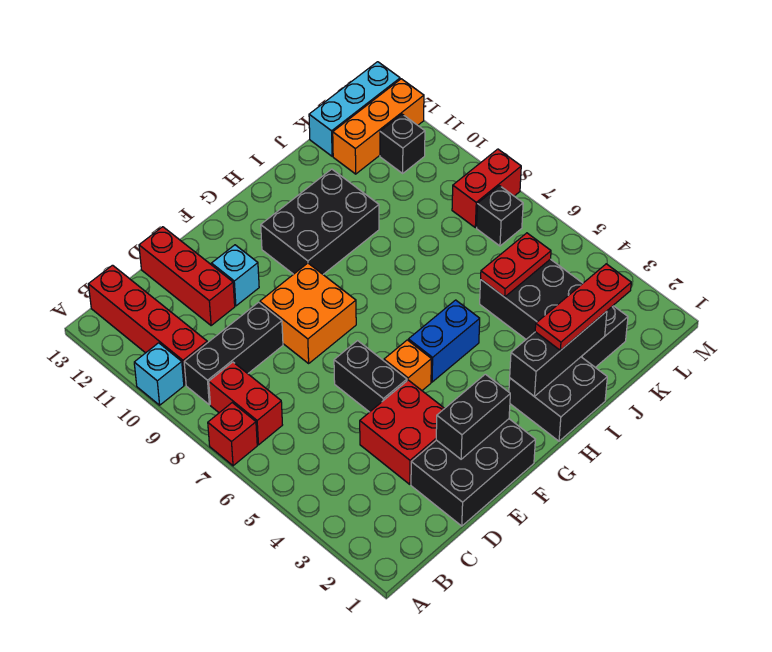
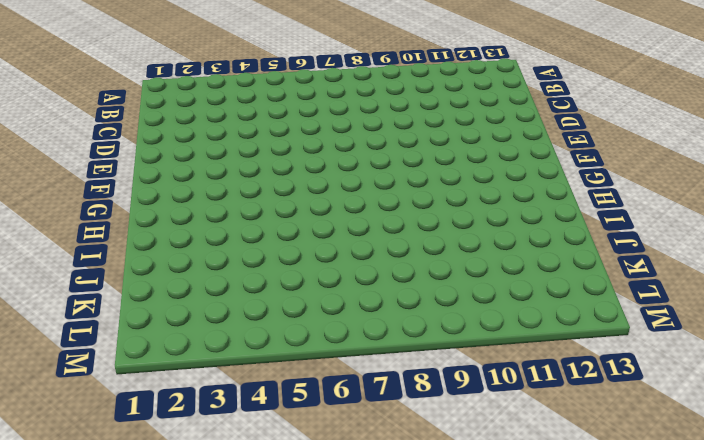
none -> red brick A7 level 1
none -> cyan brick A10 level 1
none -> red brick B7:B8 level 1

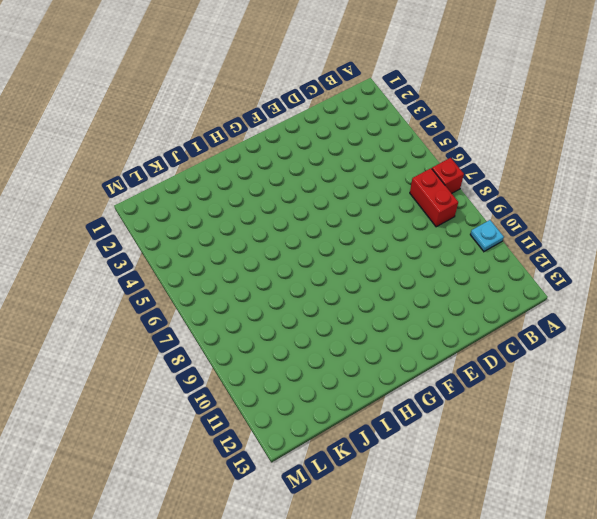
cyan plate A10 level 1 -> cyan brick A10 level 1
none -> black brick B9:D9 level 1
none -> red brick B10:B13 level 1
none -> black brick D1:F2 level 1

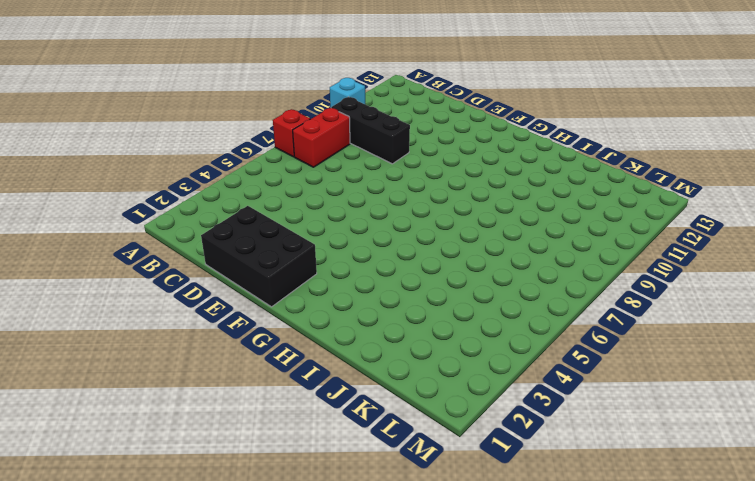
none -> red brick B10:B13 level 1
none -> red brick D3:E4 level 1
none -> red brick D11:D13 level 1

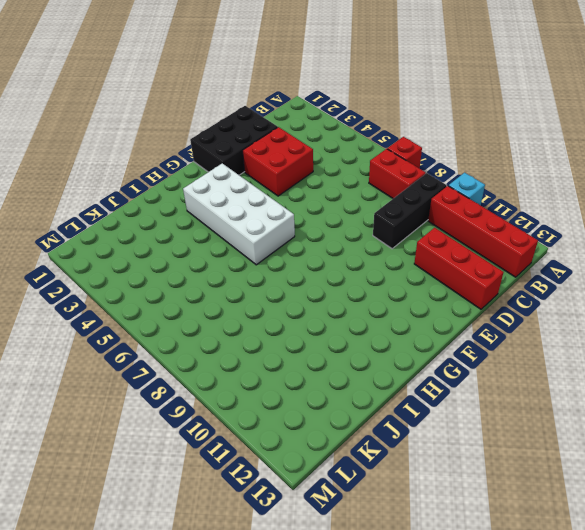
white brick G3:H6 level 1 -> blue brick G5:H5 level 1
none -> black brick E5:E6 level 1
none -> orange brick E8:F9 level 1
none -> cyan brick E11 level 1

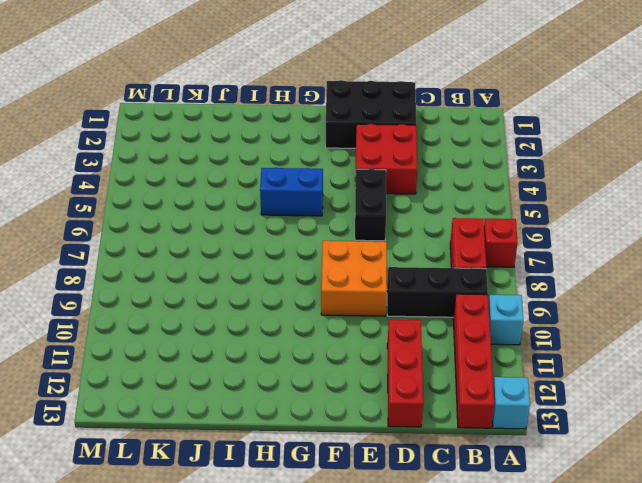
cyan brick A13 level 1 -> cyan brick E11 level 1
none -> orange brick F5 level 1
none -> black brick G10:I11 level 1
none -> black brick H1:I2 level 1

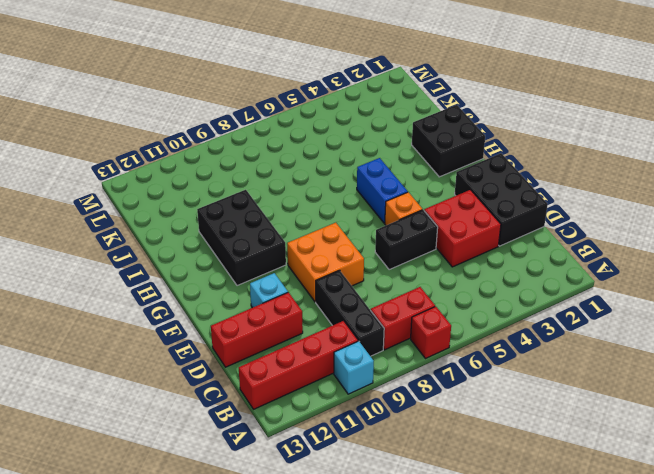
none -> black brick J2:K5 level 1
none -> orange brick K12:M12 level 1
none -> cyan brick K13:M13 level 1

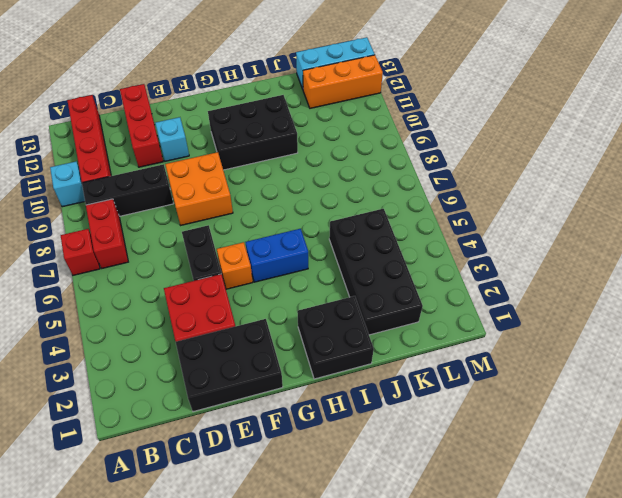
none -> black brick L7 level 1
none -> red brick L8:M8 level 1
none -> black brick L11 level 1

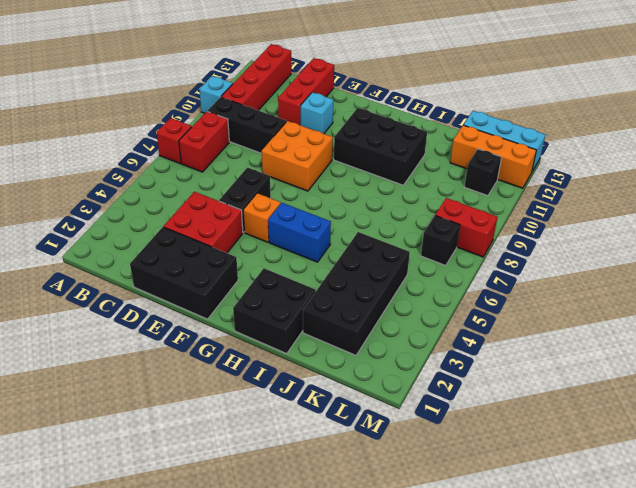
none -> black brick E2:F2 level 2
none -> black brick H2:J2 level 2
none -> red plate J5:K5 level 2

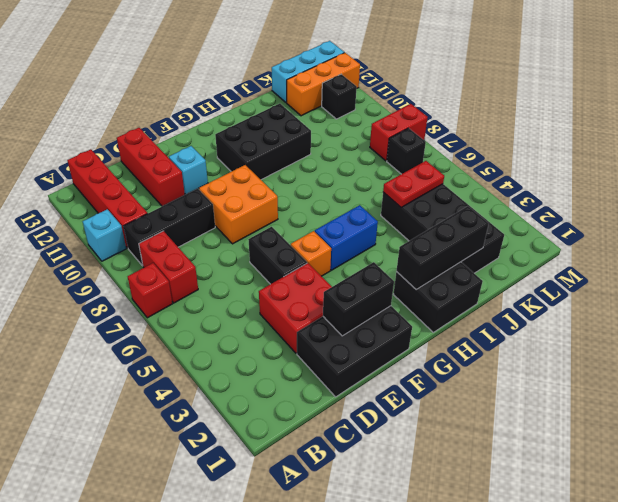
none -> red plate I2:K2 level 3

